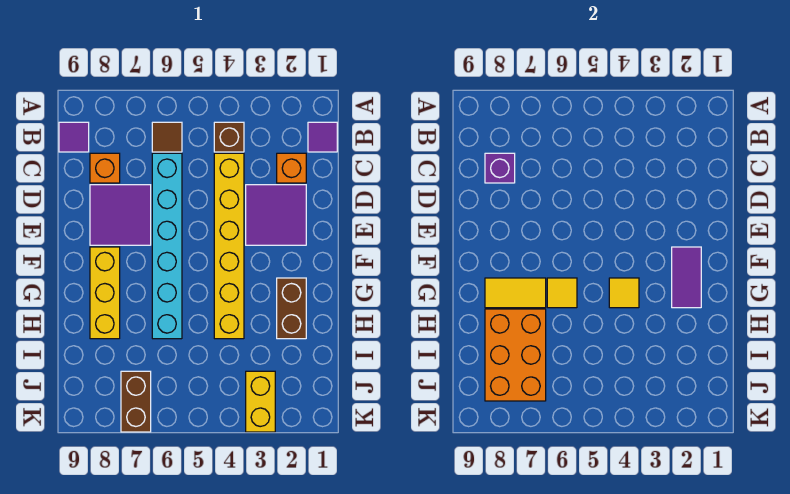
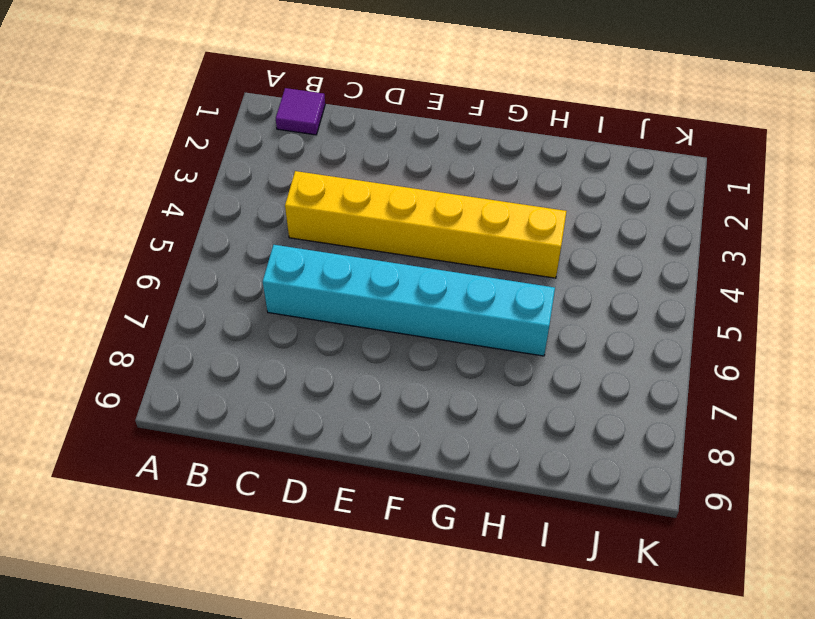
none -> brown brick B4 level 1
none -> brown tile B6 level 1
none -> purple tile B9 level 1

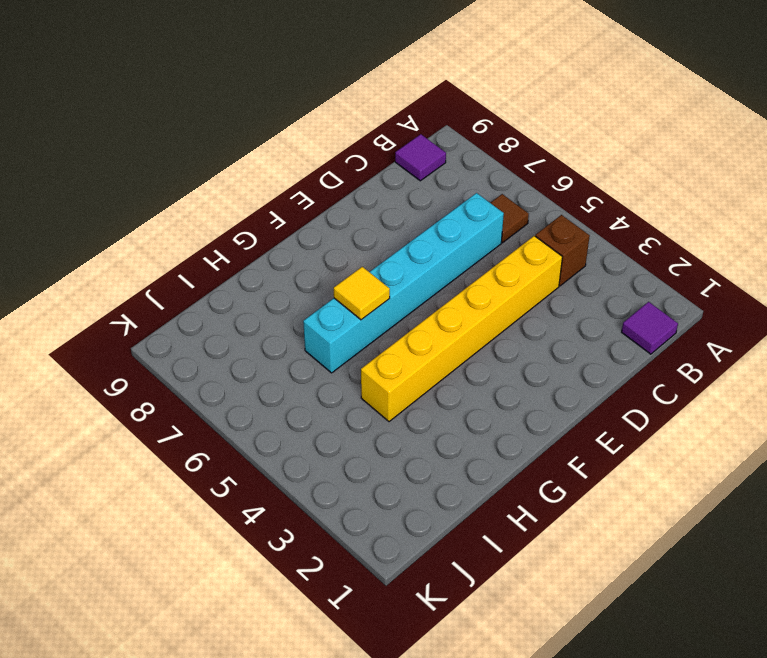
none -> orange brick C2 level 1
none -> orange brick C8 level 1
none -> purple tile D2:E3 level 1

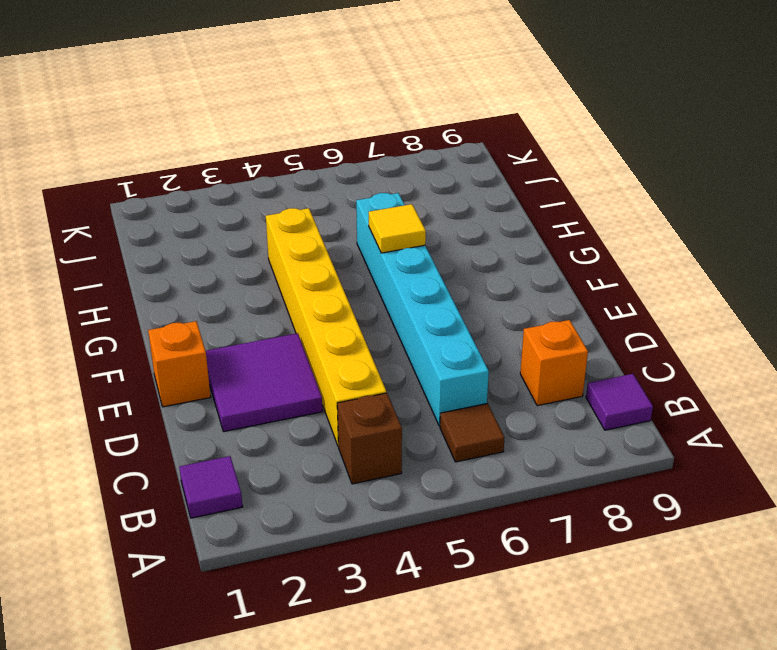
orange brick E1 level 1 -> orange brick C2 level 1
none -> purple tile D7:E8 level 1
none -> yellow brick F8:H8 level 1
none -> brown brick G2:H2 level 1

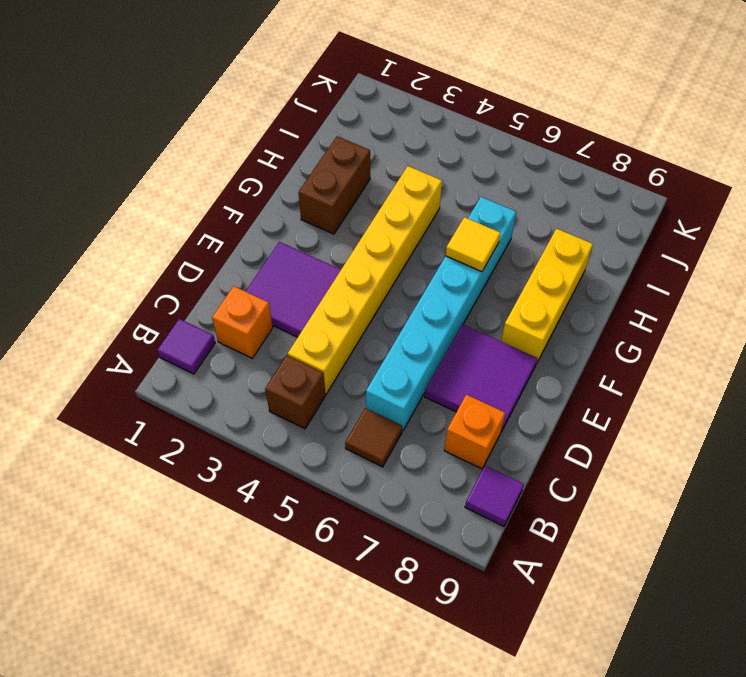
none -> yellow brick J3:K3 level 1
none -> brown brick J7:K7 level 1
none -> purple brick C8 level 2

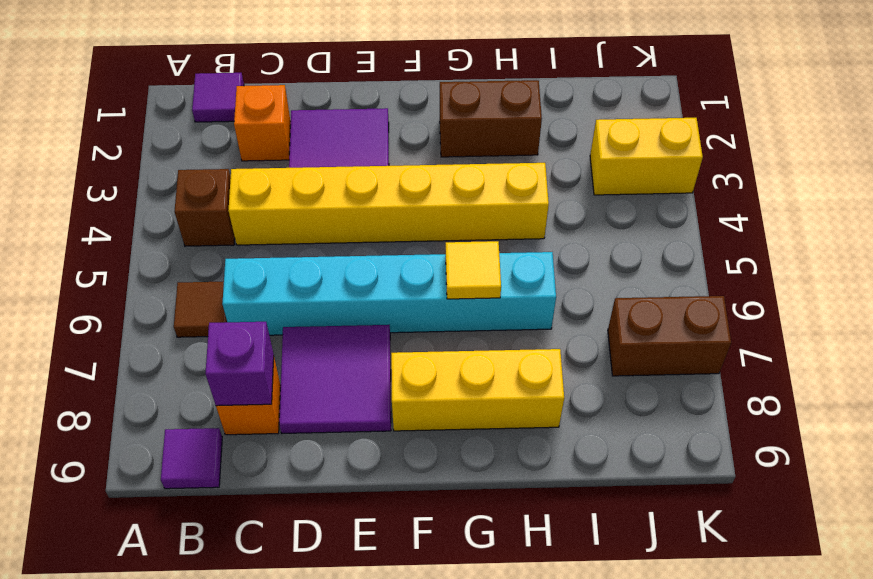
none -> purple tile F2:G2 level 2
none -> yellow tile G4 level 2
none -> yellow tile G7:G8 level 2

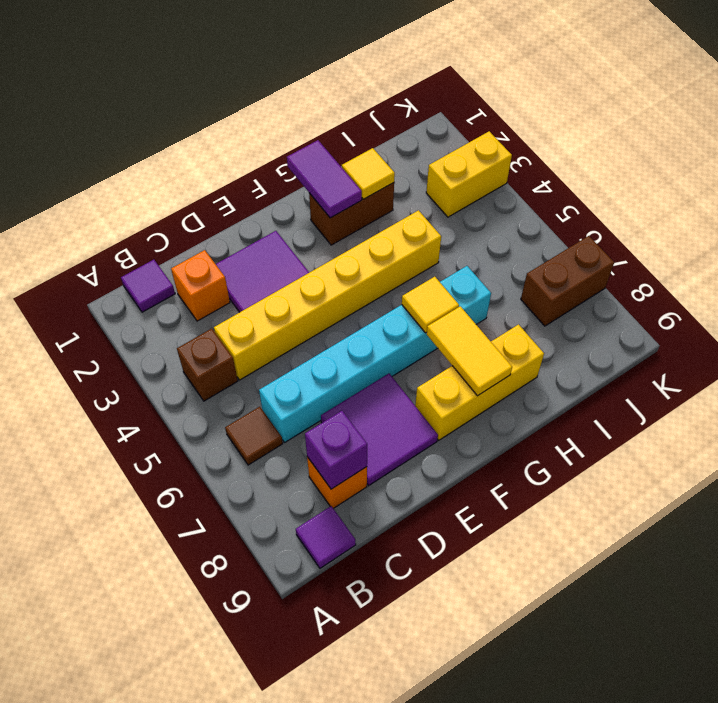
purple tile G1:G2 level 2 -> purple tile F2:G2 level 2
yellow tile H2 level 2 -> yellow tile G4 level 2
none -> orange brick H7:J8 level 2

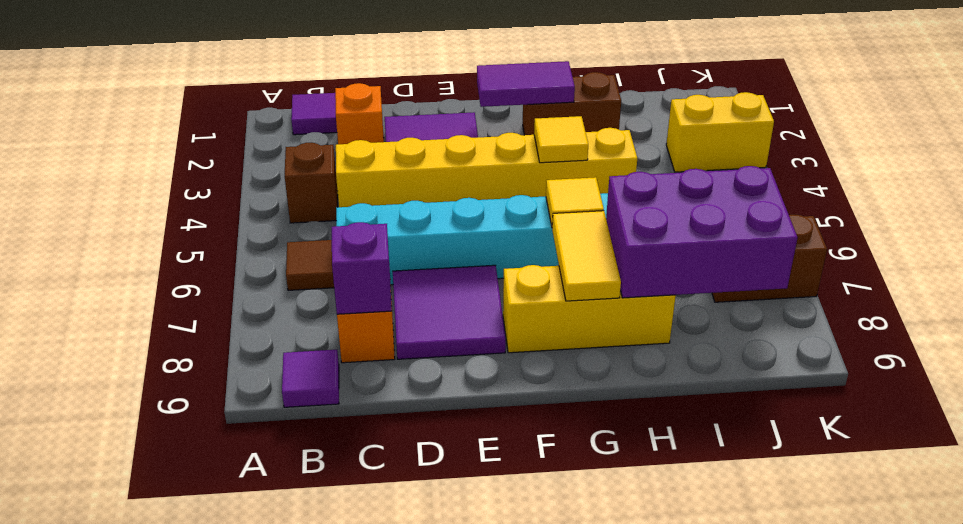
purple brick H7:J8 level 2 -> orange brick H7:J8 level 2

